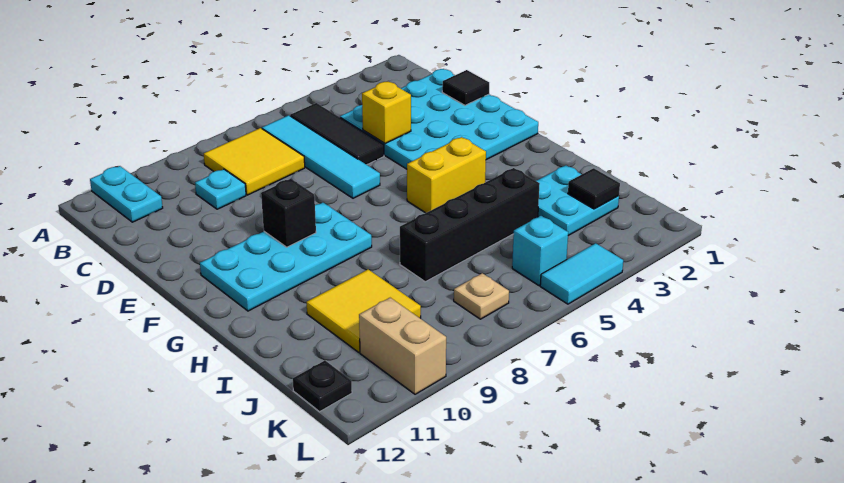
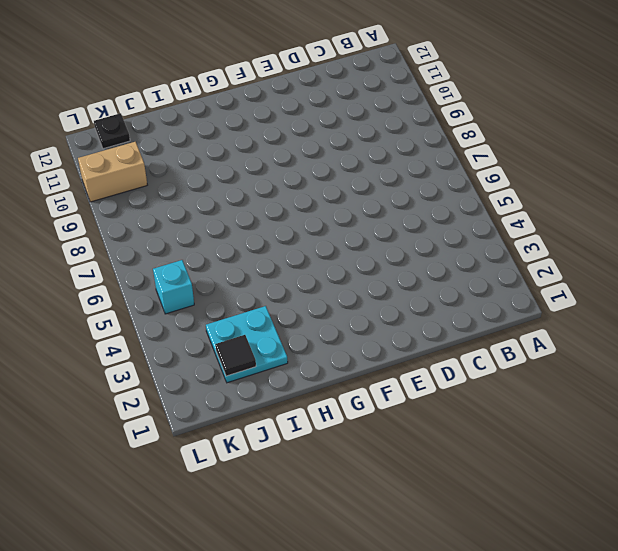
none -> cyan plate A11:B11 level 1
none -> black tile B5:D5 level 1
none -> cyan tile B6:E6 level 1

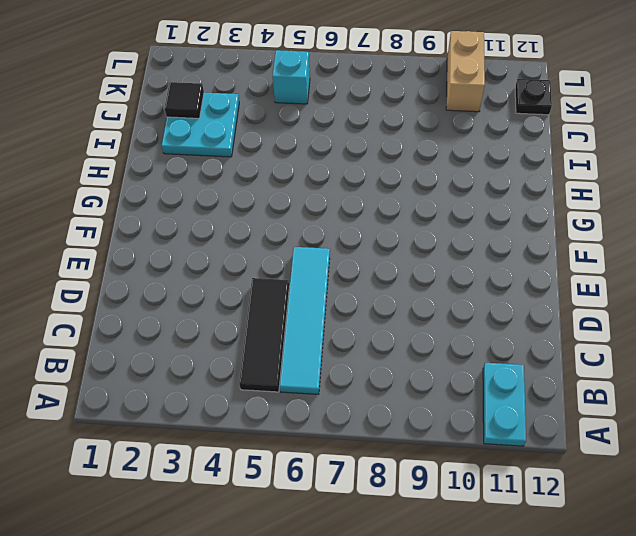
none -> yellow tile B7:C8 level 1
none -> cyan plate C1:F4 level 1
none -> cyan plate C9 level 1

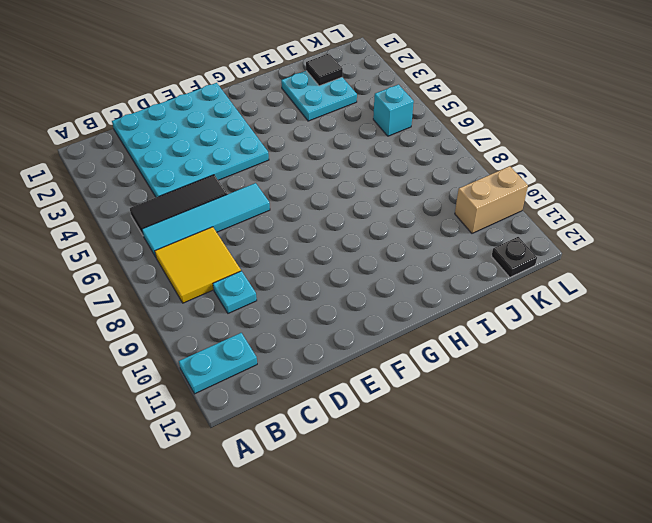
none -> cyan plate F8:G11 level 1
none -> yellow brick G4:G5 level 1
none -> black brick I4:I7 level 1

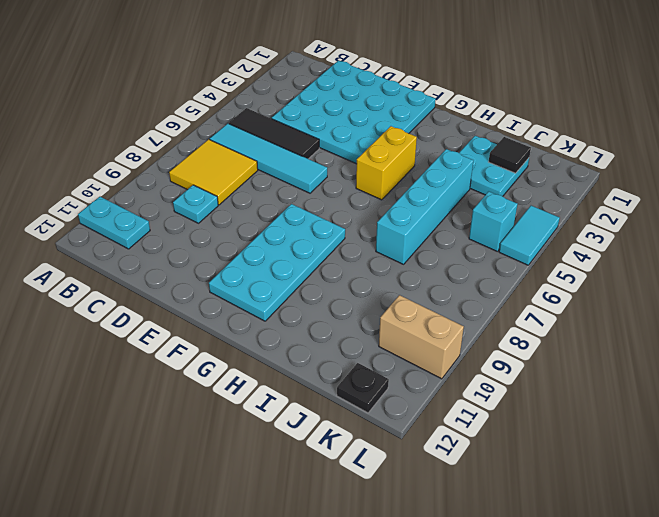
cyan brick I4:I7 level 1 -> black brick I4:I7 level 1
none -> yellow tile I9:J10 level 1
none -> tan plate K7 level 1
none -> black tile D1 level 2

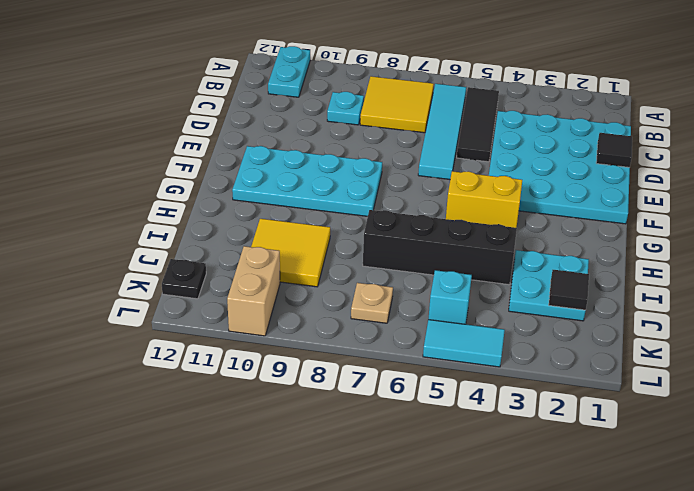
none -> yellow brick D4 level 2
none -> black brick F9 level 2

